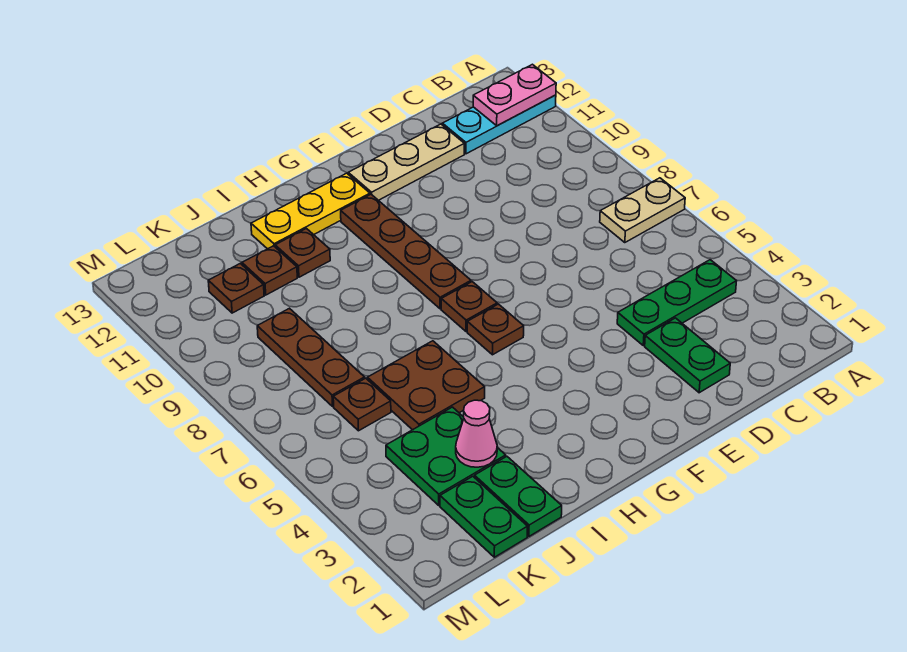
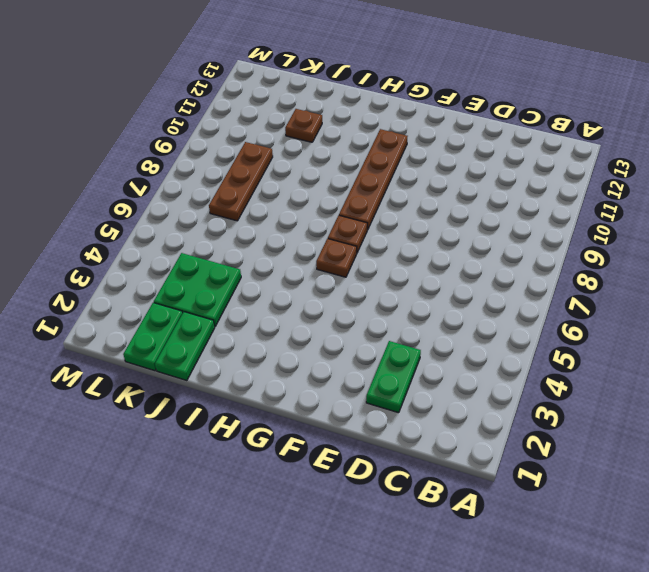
none -> tan plate A7:B7 level 1
none -> cyan plate A12:C12 level 1
none -> green plate B4:D4 level 1

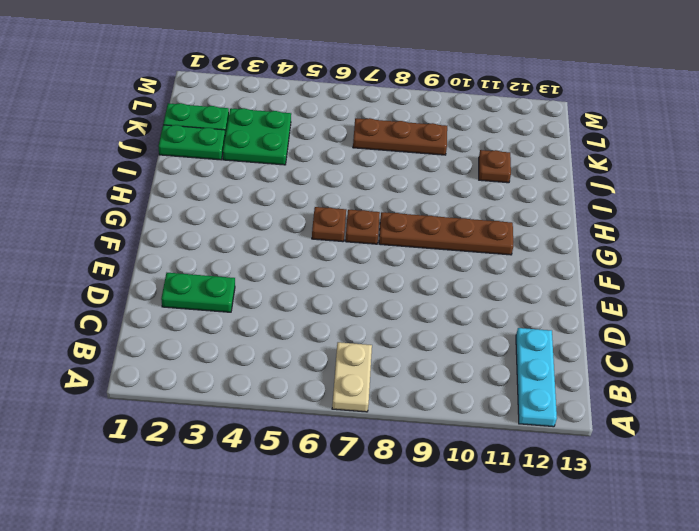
none -> green plate B4:D4 level 1
none -> tan plate D12:F12 level 1
none -> yellow plate G12:I12 level 1

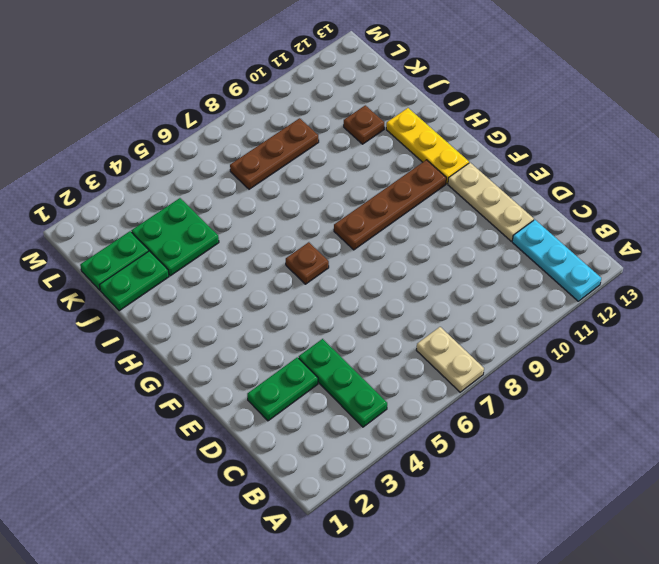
none -> brown plate G7 level 1
none -> brown plate I5:J6 level 1
none -> brown plate I11 level 1

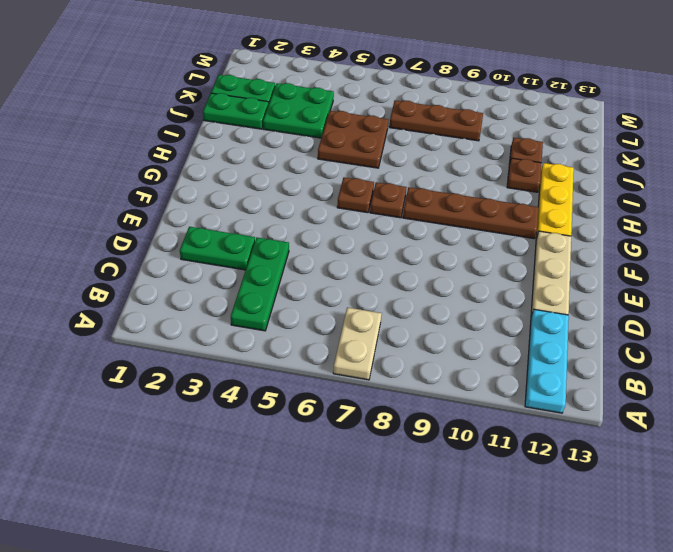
none -> brown plate K6 level 1
none -> brown plate K11 level 1
none -> pink plate A12:B12 level 2

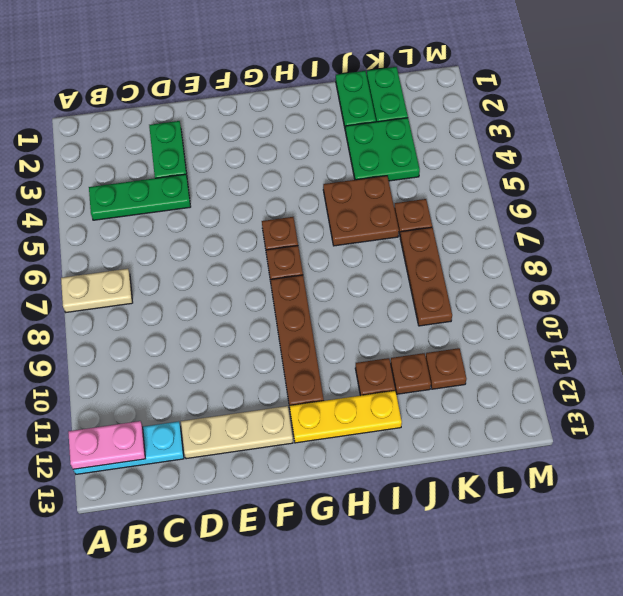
none -> pink cone J3 level 2

